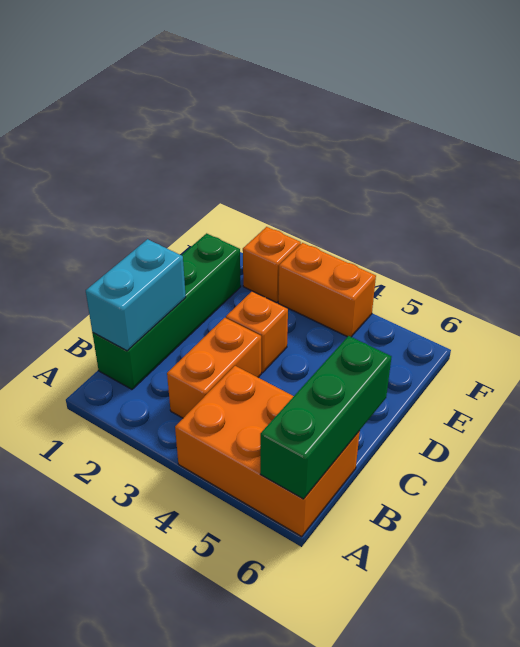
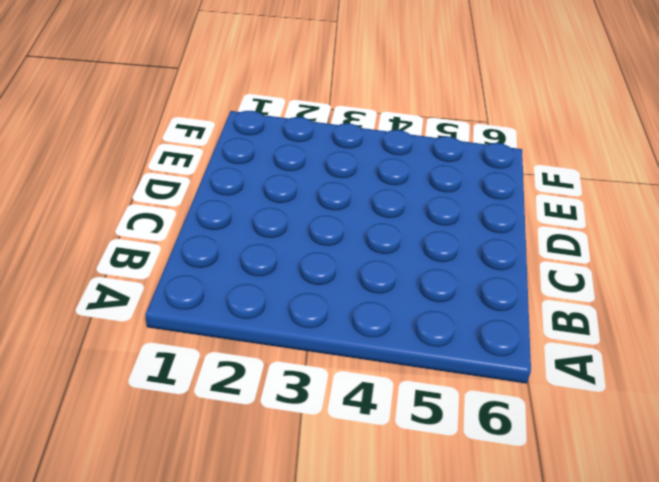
none -> orange brick A4:B6 level 1
none -> green brick B1:E1 level 1

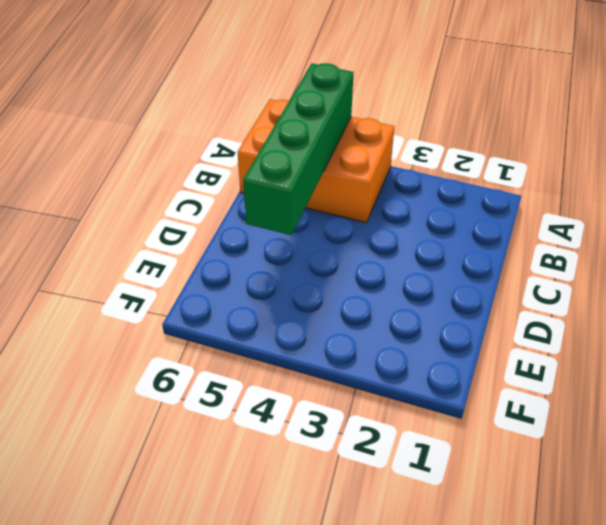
green brick A5:D5 level 2 -> green brick B1:E1 level 1
none -> orange brick B3:C3 level 1
none -> orange brick D3 level 1

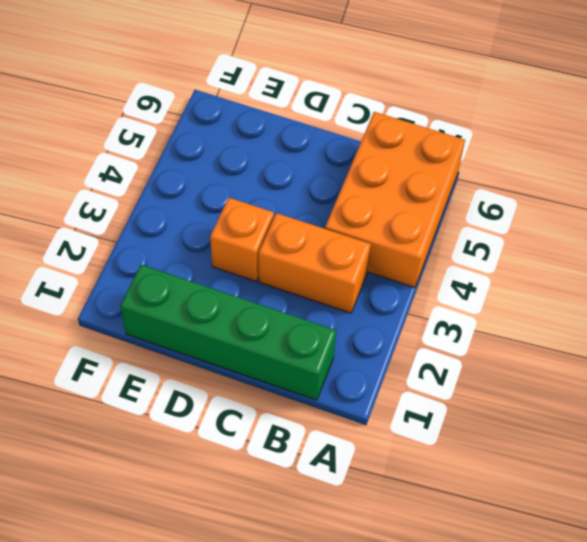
none -> orange brick F2 level 1
none -> orange brick F3:F4 level 1

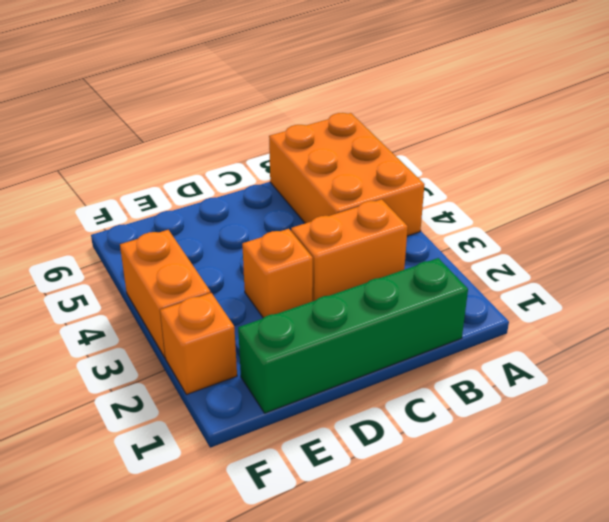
none -> green brick A6:C6 level 2
none -> cyan brick B1:C1 level 2

